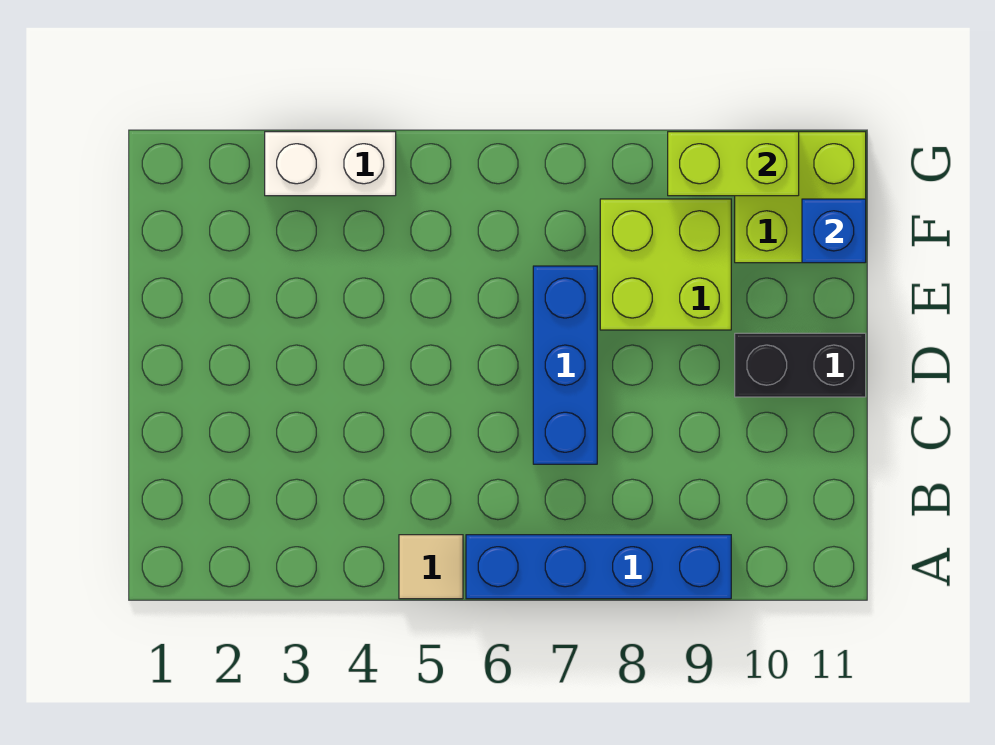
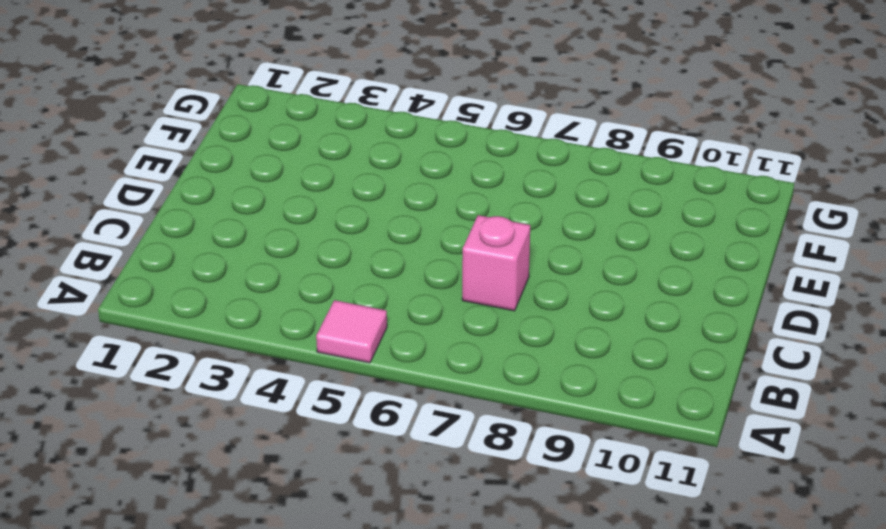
pink tile A5 level 1 -> tan tile A5 level 1
pink brick C7 level 1 -> blue brick C7:E7 level 1
none -> blue brick A6:A9 level 1
none -> black brick D10:D11 level 1

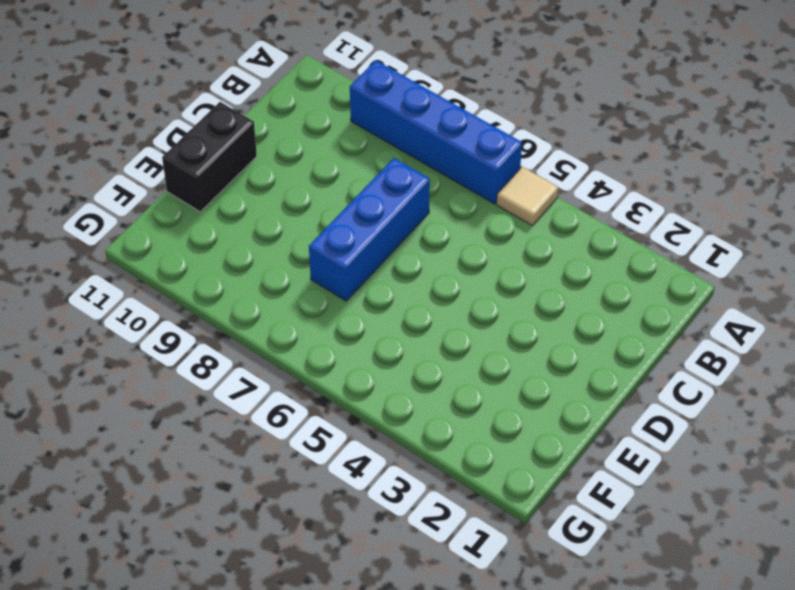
black brick D11:E11 level 1 -> black brick D10:D11 level 1
none -> lime brick E8:F9 level 1
none -> lime brick F10:G11 level 1

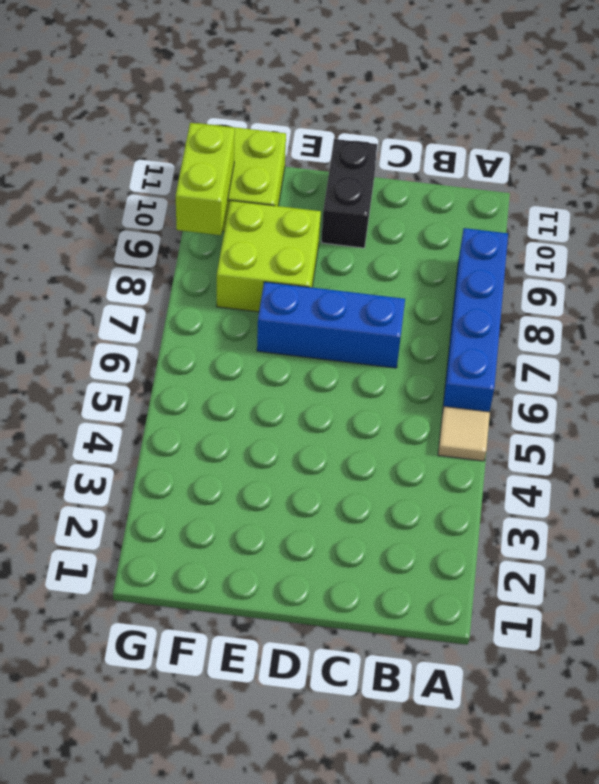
none -> white brick G3:G4 level 1
none -> blue brick F11 level 2

